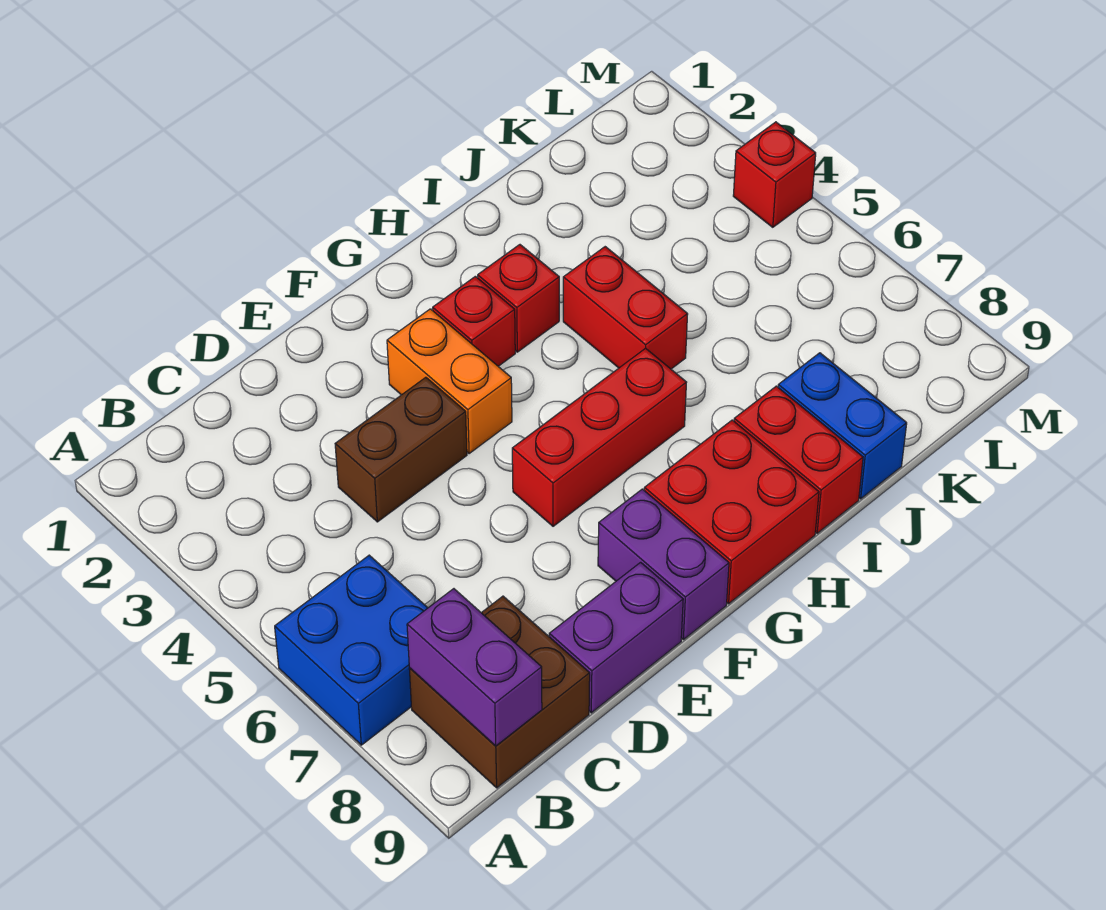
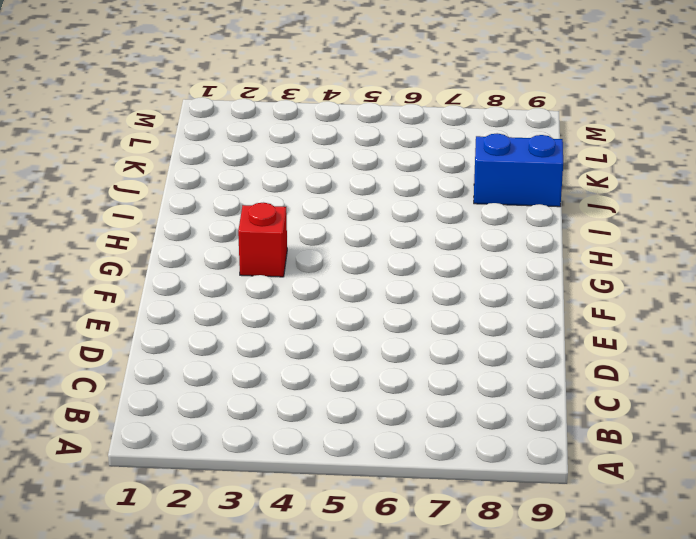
none -> blue brick A6:B7 level 1
none -> brown brick B8:C9 level 1
none -> brown brick D4:E4 level 1

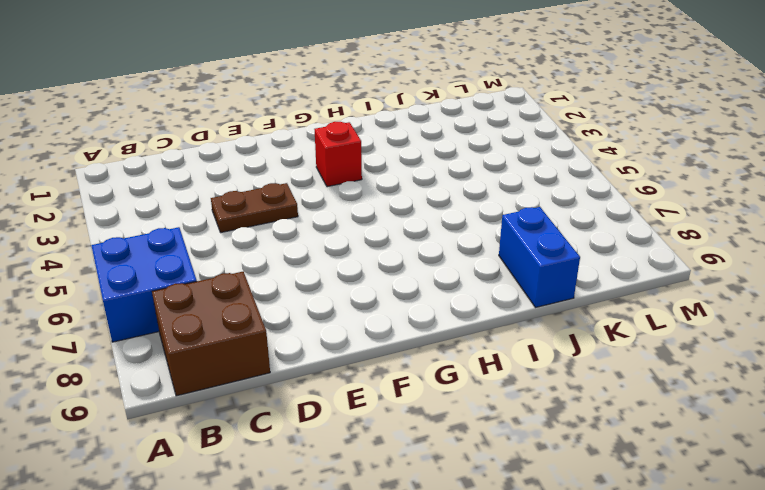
brown plate D4:E4 level 1 -> brown brick D4:E4 level 1
none -> purple brick D9:E9 level 1
none -> orange brick F3:F4 level 1
none -> red brick F6:H6 level 1

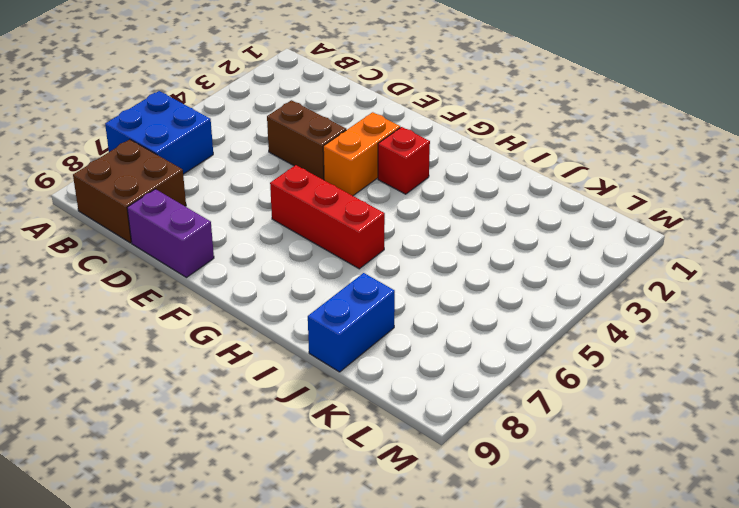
none -> purple brick F8:F9 level 1
none -> red brick G8:H9 level 1
none -> red brick H3 level 1

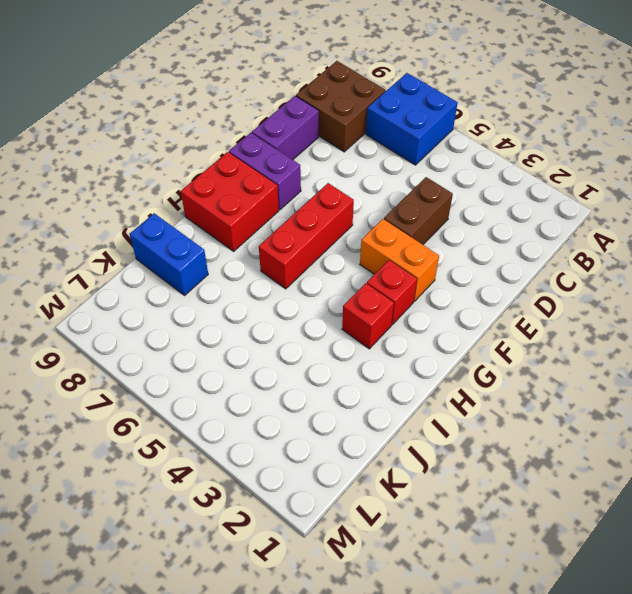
none -> red brick I4:I5 level 1
none -> red brick I8:I9 level 1
none -> red brick M4 level 1

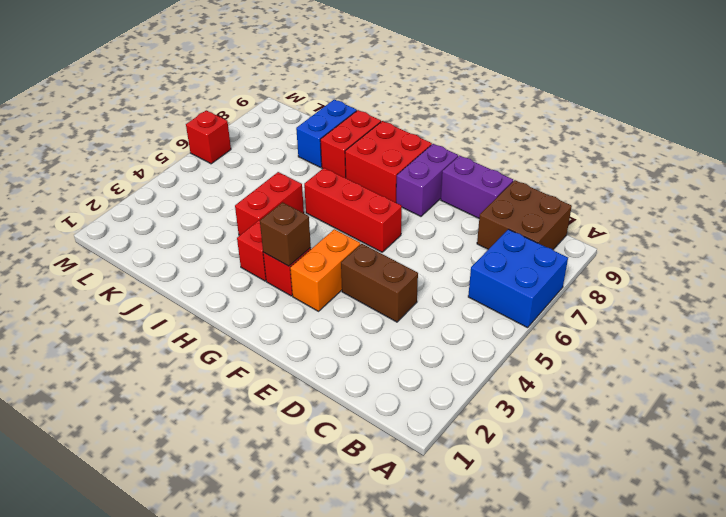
brown brick G3 level 2 -> none
red brick M6 level 1 -> red brick M4 level 1
none -> purple brick B8:B9 level 2

